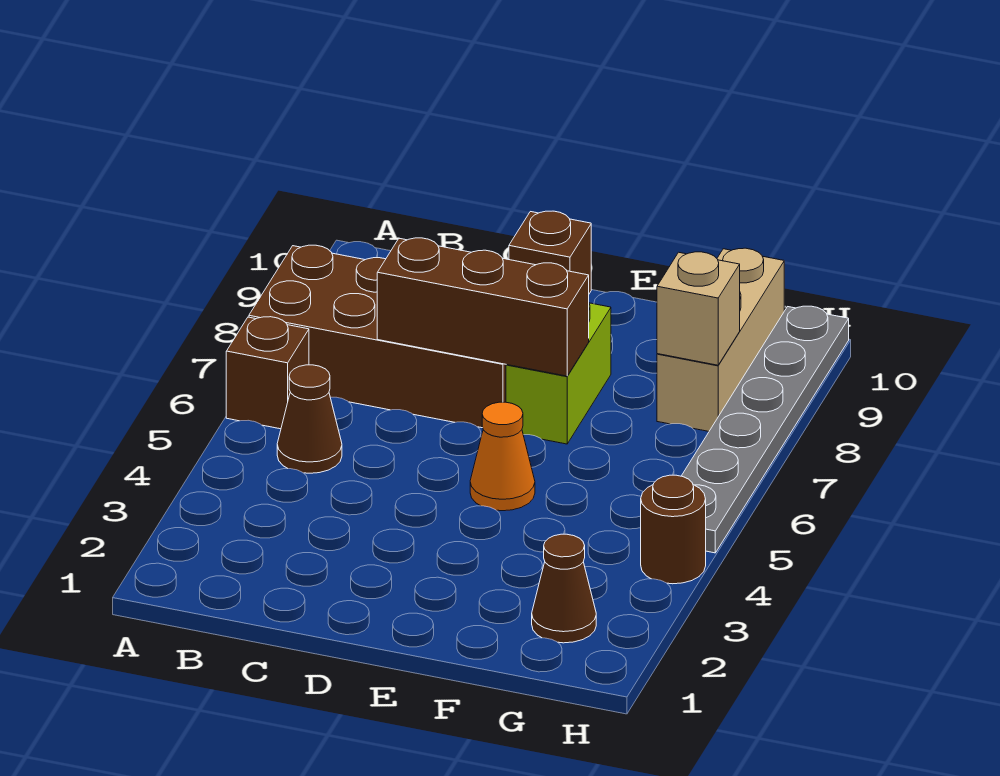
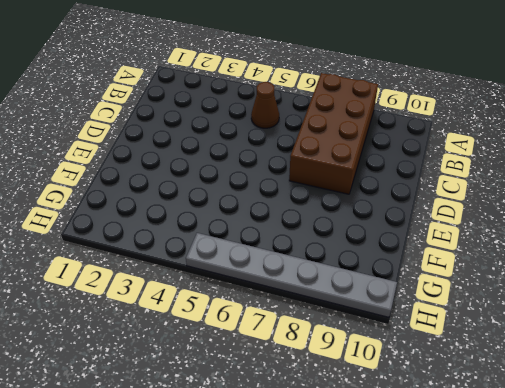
none -> brown brick A6 level 1
none -> brown brick D10 level 1
none -> orange cone E5 level 1

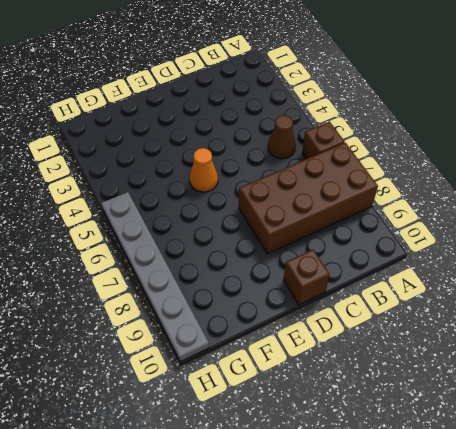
none -> lime brick E7:E8 level 1
none -> brown cone G2 level 1
none -> tan brick G8:G10 level 1

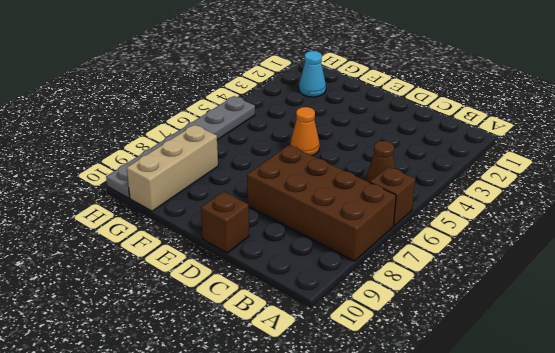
cyan cone G2 level 1 -> brown cone G2 level 1
none -> lime brick E7:E8 level 1
none -> brown round brick H4 level 1
none -> brown brick C7:E7 level 2

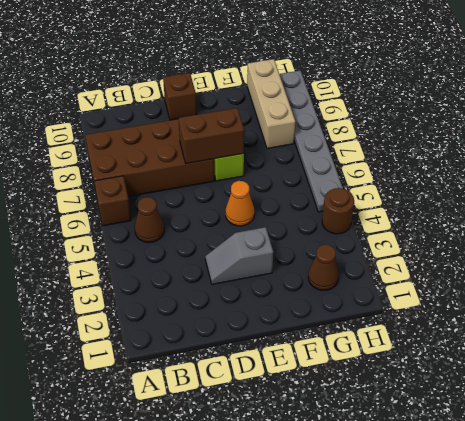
grey slope D3:E3 level 1 top E -> none
brown brick D7:E7 level 2 -> brown brick C7:E7 level 2
none -> tan brick G8 level 2

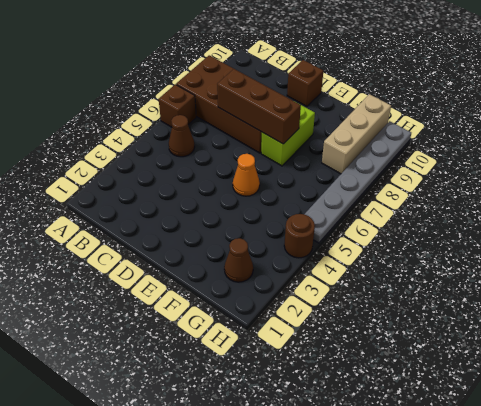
none -> tan brick G8 level 2

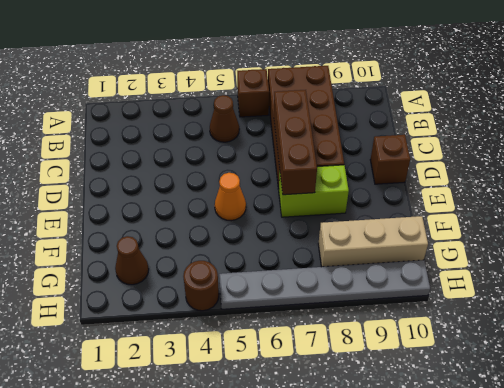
none -> tan brick G8 level 2

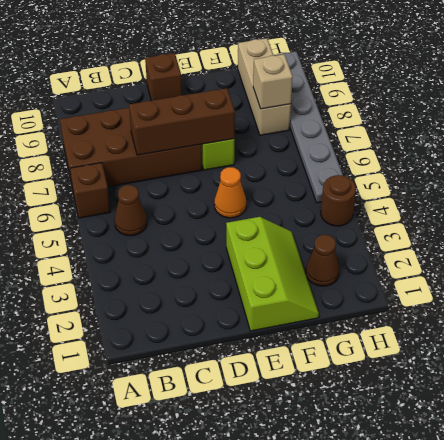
lime slope E1:F3 level 1 top E -> none

